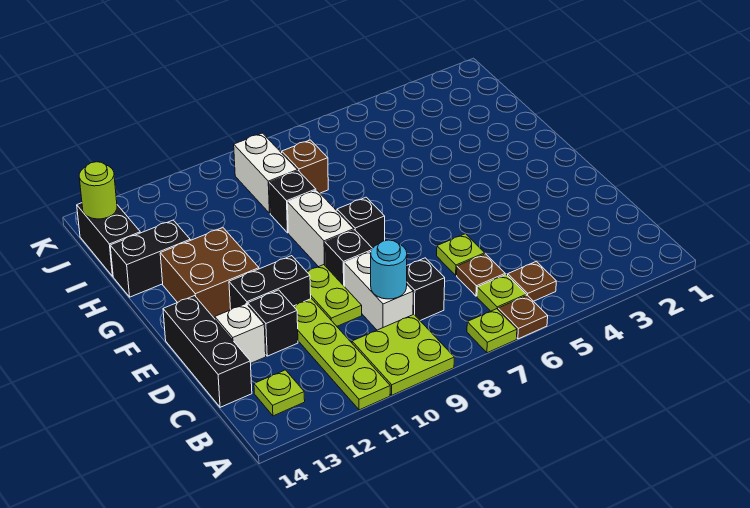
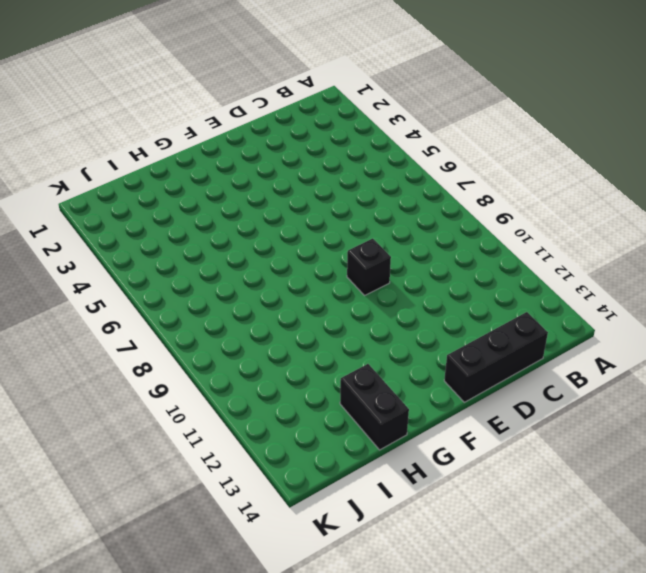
none -> brown plate A6 level 1
none -> lime plate A7 level 1
none -> lime plate A9:B10 level 1

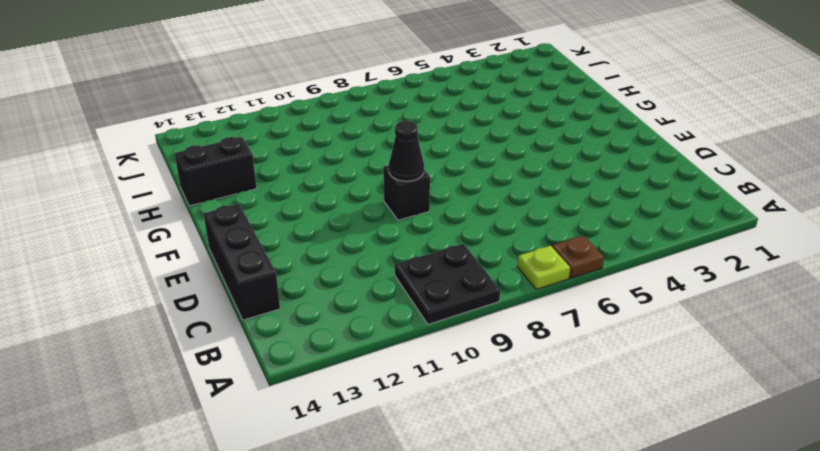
black plate A9:B10 level 1 -> lime plate A9:B10 level 1
black cone E9 level 2 -> none
none -> lime plate A11:D11 level 1
none -> brown plate B5 level 1
none -> lime plate B6 level 1

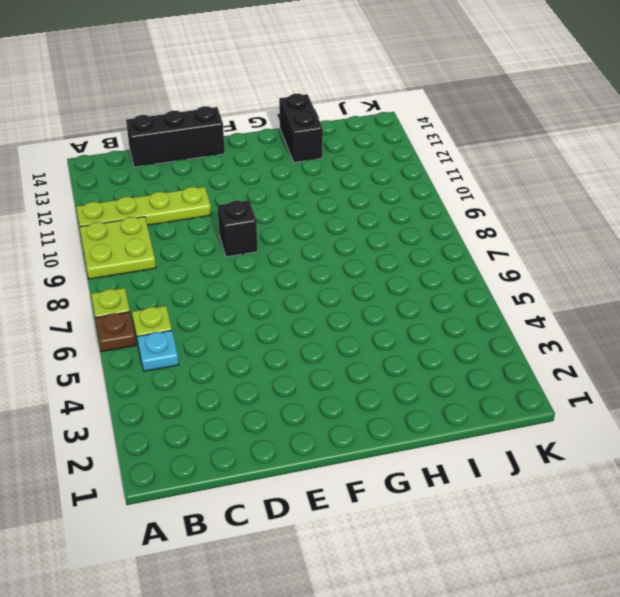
cyan plate B5 level 1 -> brown plate B5 level 1
none -> lime plate B13 level 1
none -> brown plate C6 level 1
none -> black brick C8 level 1

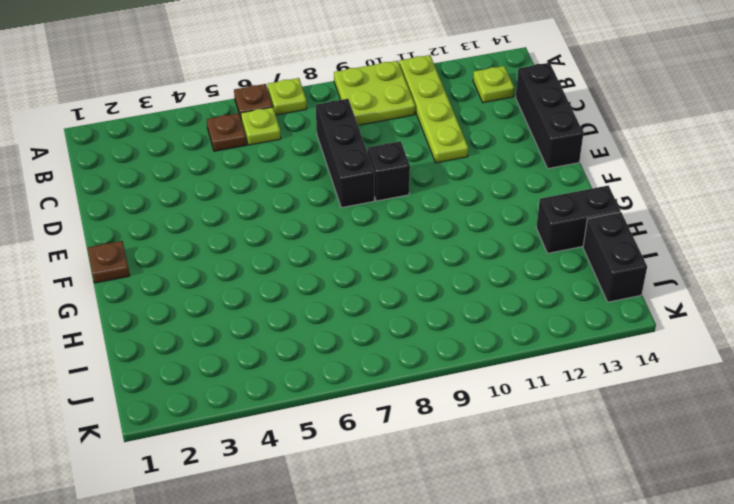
black brick C8:E8 level 1 -> black brick C8 level 1
brown plate F1 level 1 -> brown plate C6 level 1
none -> white brick C9:D9 level 1
none -> lime plate D6 level 1
none -> lime plate D10:E10 level 1

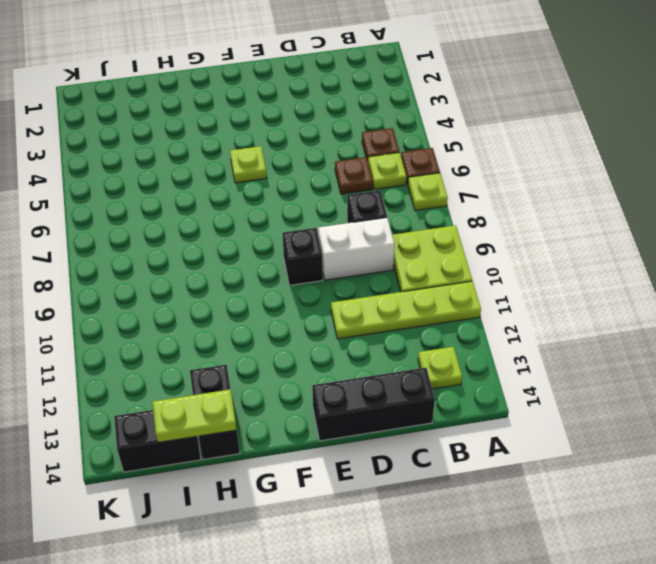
lime plate F5 level 1 -> lime plate D6 level 1
lime plate H14:I14 level 2 -> lime plate D10:E10 level 1
none -> black brick D12 level 1
none -> white brick D13 level 1
none -> black brick E11:E12 level 1

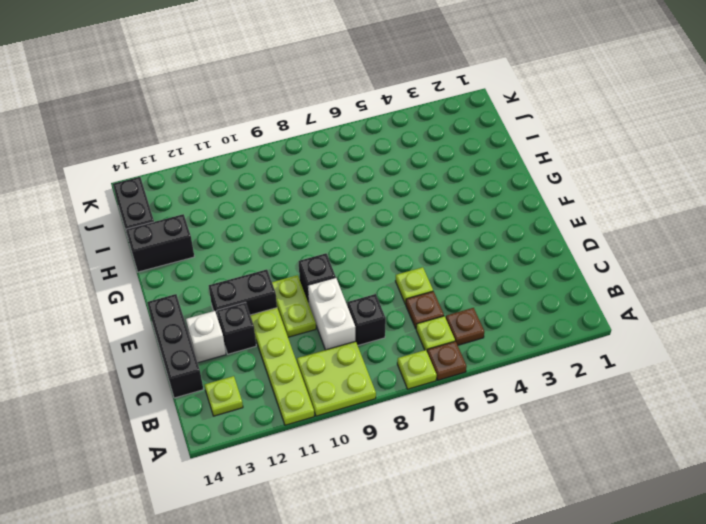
none -> black brick F8 level 1
none -> white brick F9:G9 level 1
none -> brown brick F12:G13 level 1

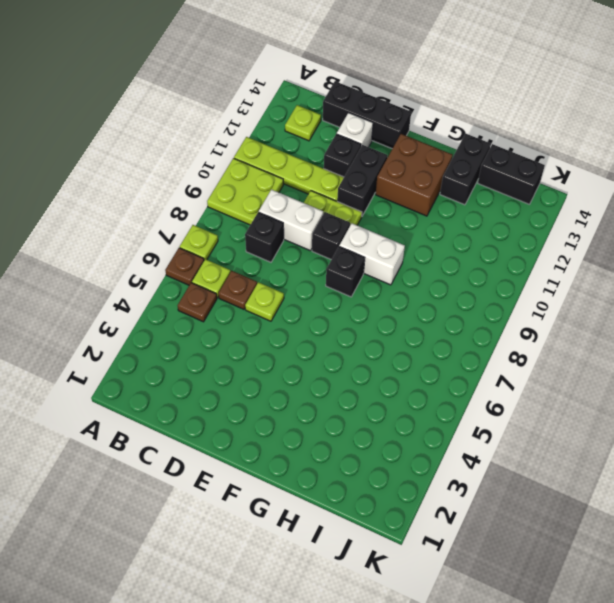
none -> black brick H9 level 1
none -> brown brick I8 level 1
none -> white brick I9:J9 level 1

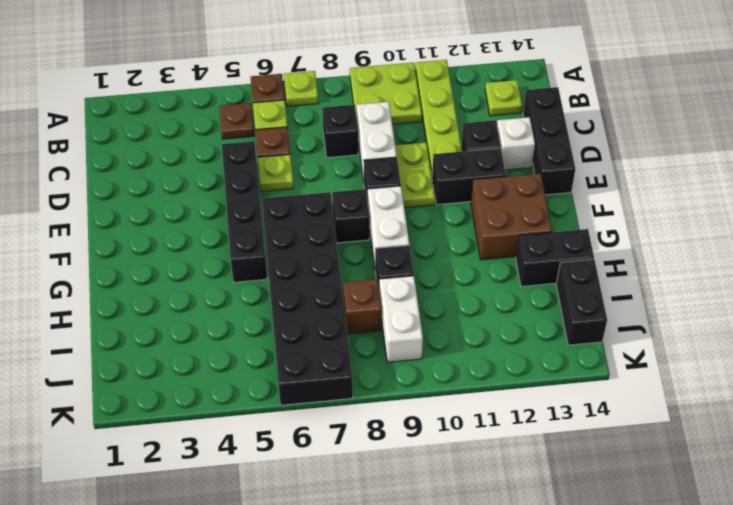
black brick D5:G5 level 1 -> none
black brick F6:K7 level 1 -> none
none -> cyan round brick C9 level 2
none -> lime round brick J14 level 2

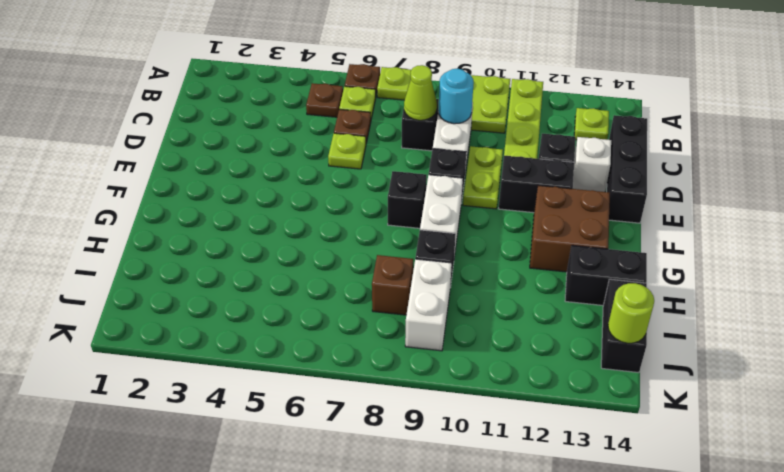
lime cone C8 level 2 -> none

